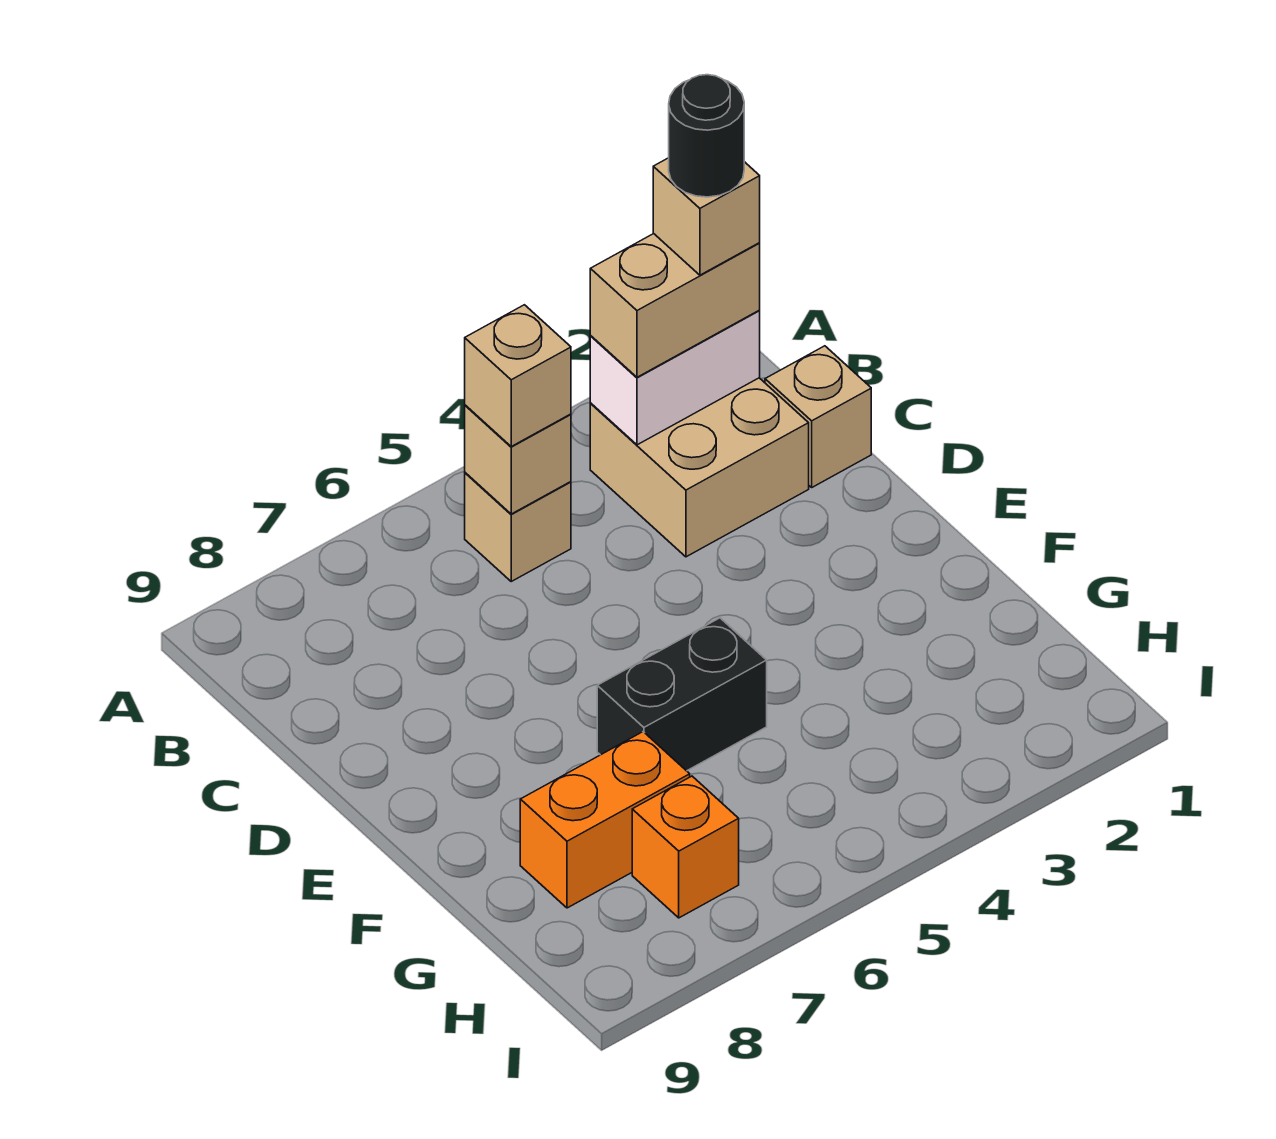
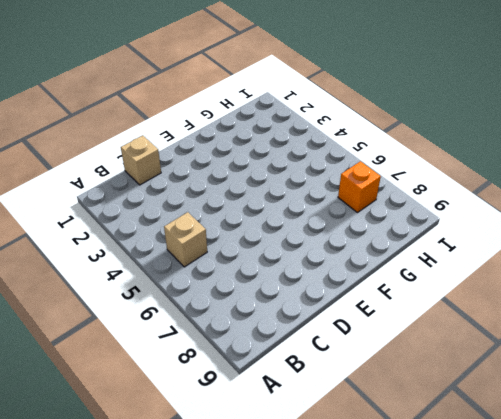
none -> tan brick B2:C3 level 1
none -> black brick F5:F6 level 1
none -> orange brick G7:G8 level 1

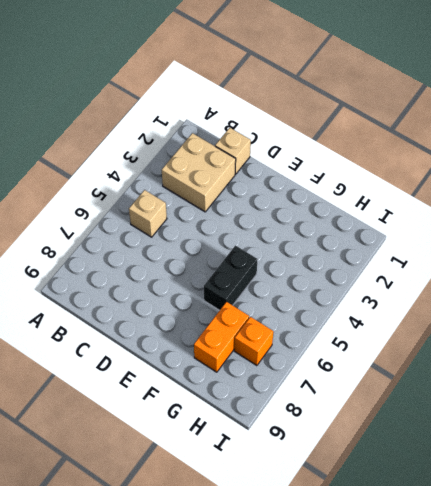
none -> white brick B2:B3 level 2
none -> tan brick B5 level 2
none -> tan brick B2:B3 level 3

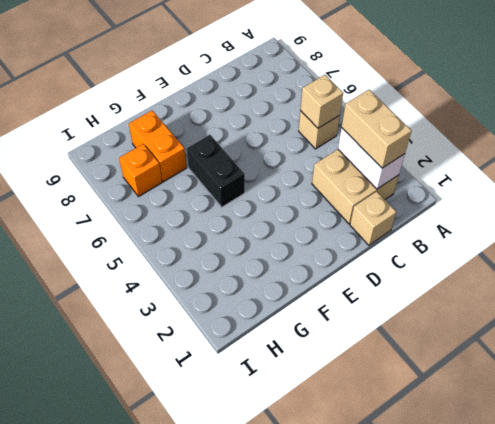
none -> tan brick B5 level 3
none -> tan brick B2 level 4
none -> black round brick B2 level 5

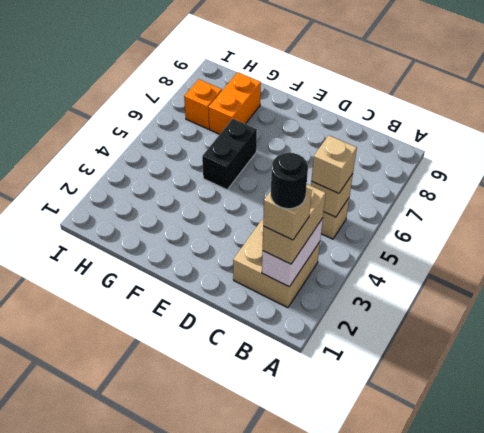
none -> tan brick C1 level 1

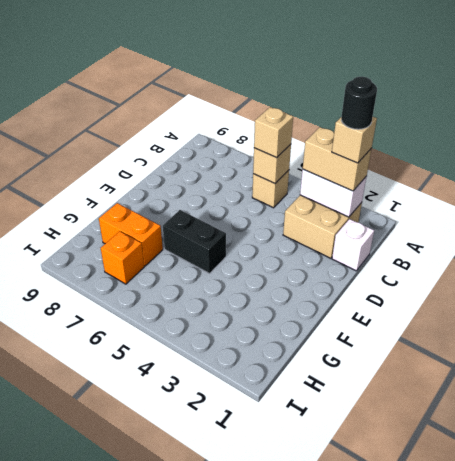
white brick C1 level 1 -> tan brick C1 level 1

